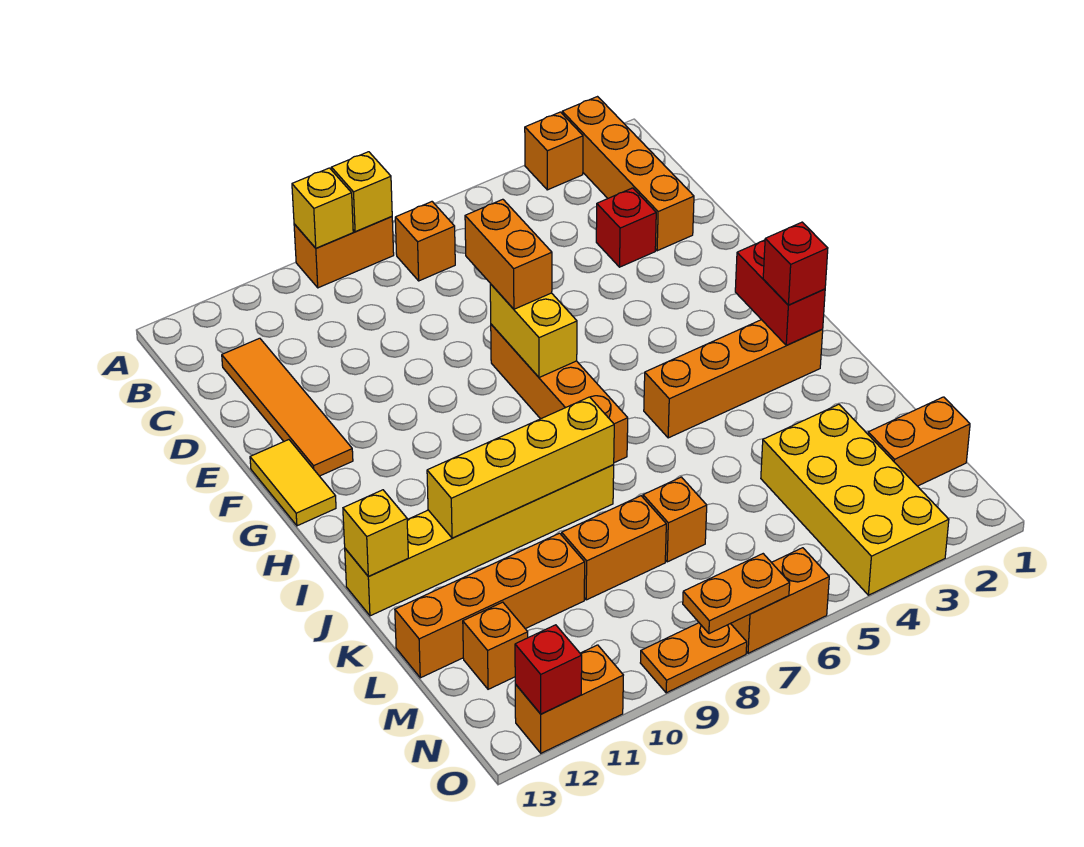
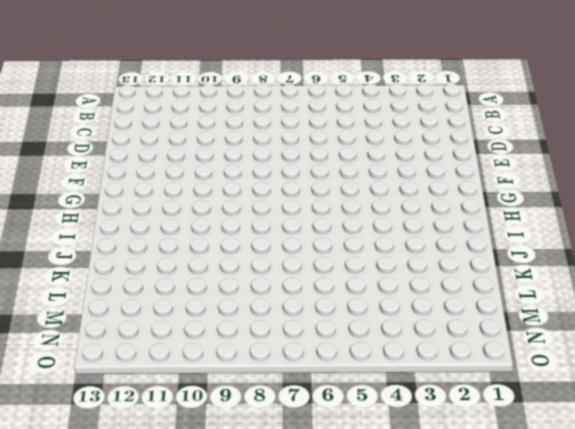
none -> orange brick A2:D2 level 1
none -> orange brick A3 level 1
none -> orange brick A8:A9 level 1

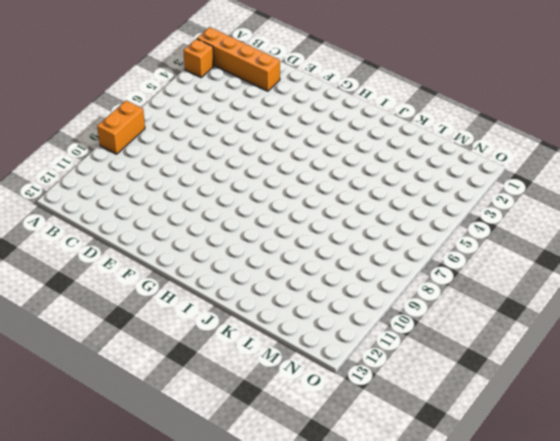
none -> orange brick B7 level 1
none -> orange tile C12:F12 level 1
none -> red brick D3 level 1

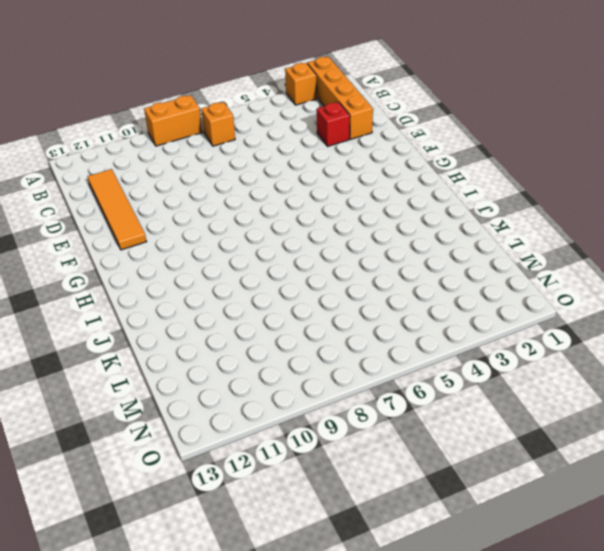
none -> orange brick F7:I7 level 1
none -> yellow tile F13:G13 level 1
none -> orange brick I2:I5 level 1

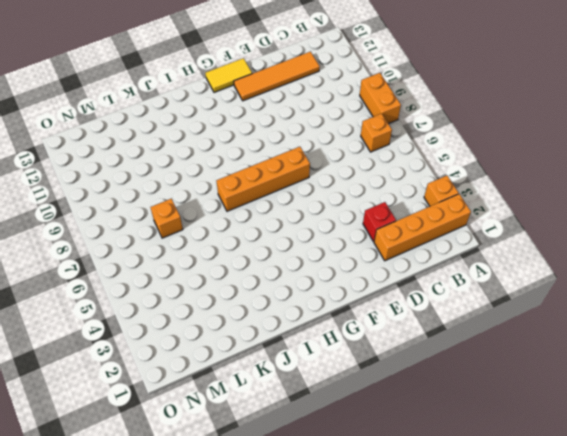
none -> orange brick I2:I5 level 1
none -> yellow brick J8:J13 level 1
none -> yellow brick L3:O4 level 1

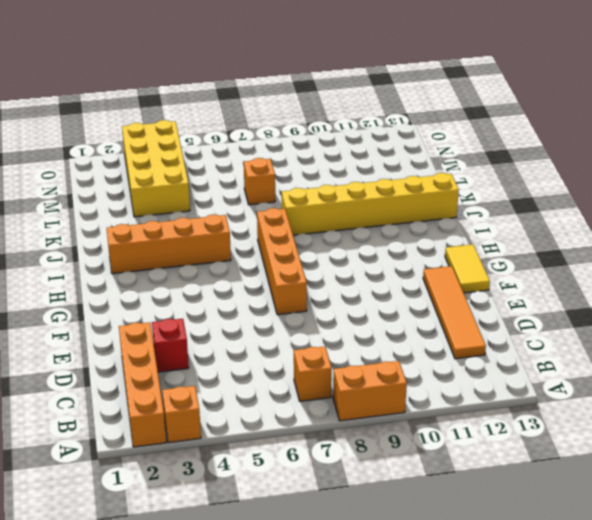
none -> orange brick L8:L9 level 1
none -> orange brick L10:L13 level 1
none -> orange brick M1:M2 level 1

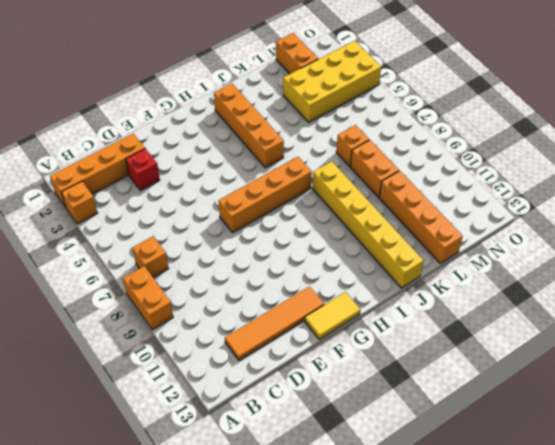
none -> orange brick M12 level 1
none -> orange brick O6:O7 level 1
none -> orange plate O8:O9 level 1

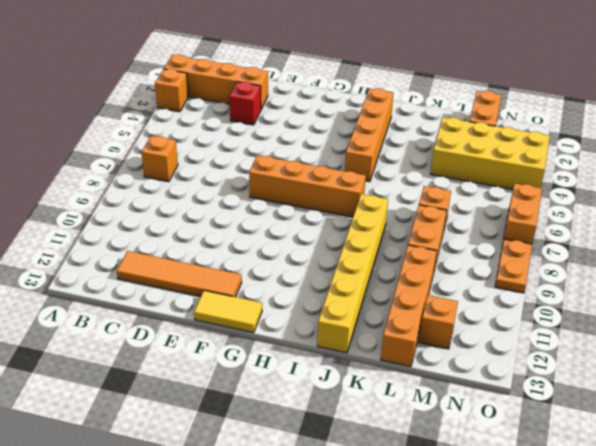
none -> orange brick A8:A9 level 1
none -> orange brick O11:O12 level 1
none -> yellow brick A8 level 2

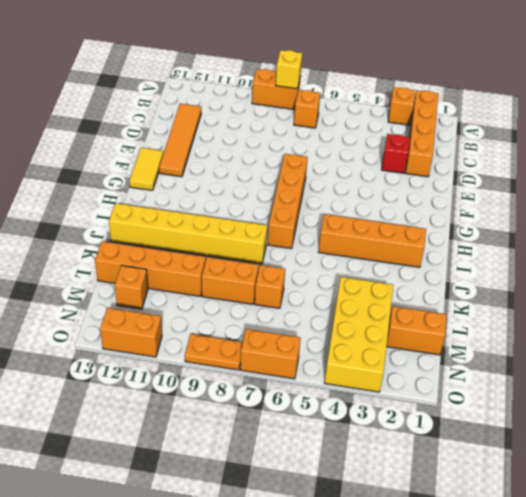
none -> yellow brick A9 level 2
none -> yellow brick F7:G7 level 2
none -> red brick H2:I2 level 2

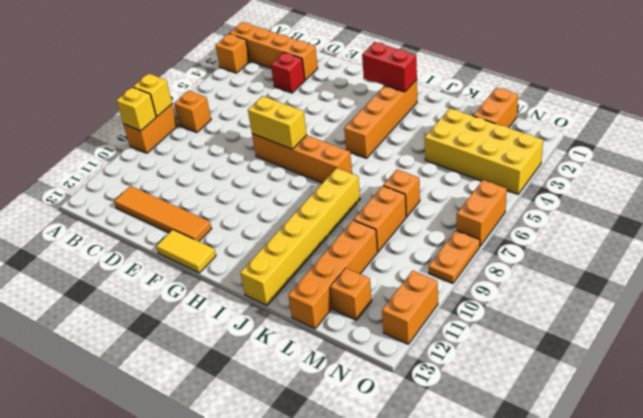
none -> yellow brick J8:J11 level 2
none -> yellow brick J13 level 2
none -> orange plate O7:O8 level 2

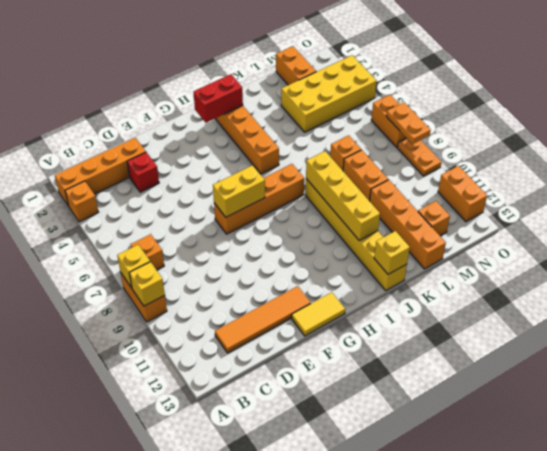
none -> red brick O12 level 2
none -> orange brick E7:F7 level 3
none -> red brick I2 level 3

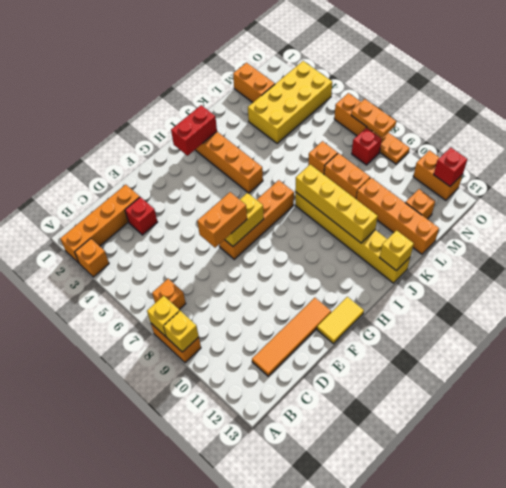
red brick N8 level 1 -> red brick I2 level 3

